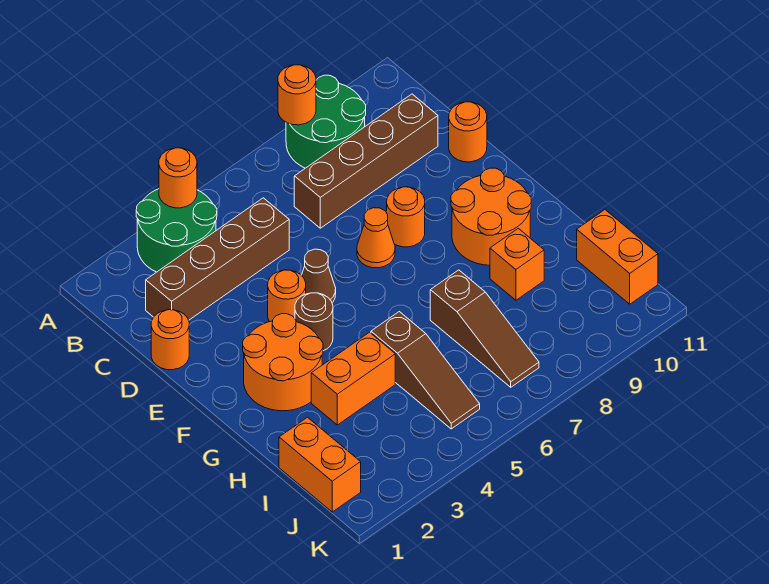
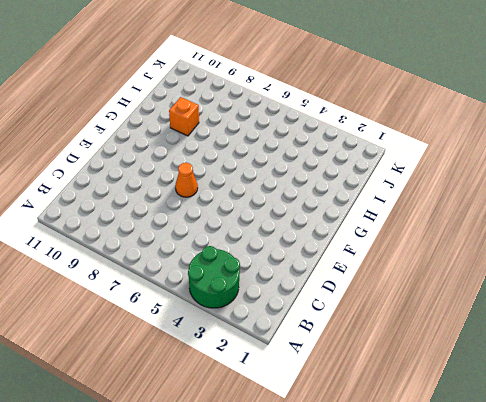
none -> green round brick A8:B9 level 1
none -> brown brick C2:C5 level 1
none -> brown brick C7:C10 level 1

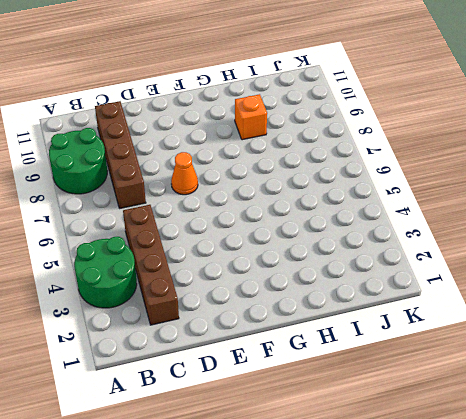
none -> orange round brick D1 level 1
none -> orange round brick D11 level 1
none -> orange round brick E4 level 1

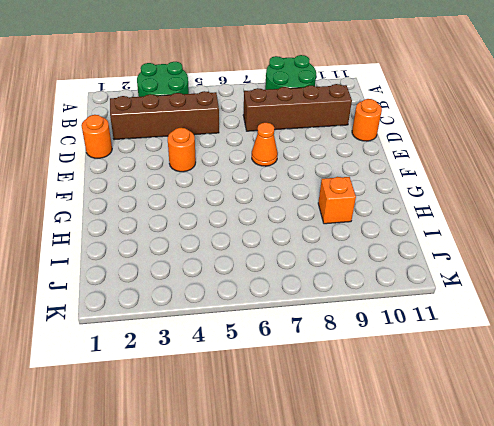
none -> brown cone E5 level 1
none -> orange round brick E8 level 1
none -> orange round brick F2:G3 level 1

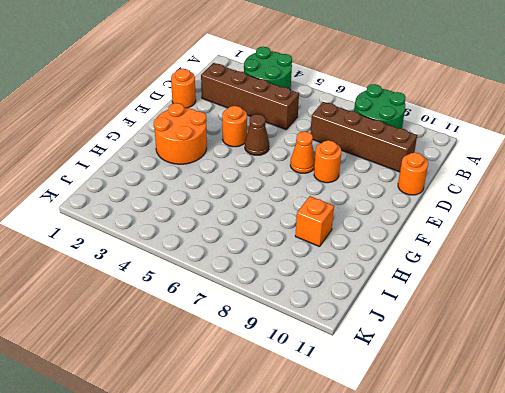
none -> brown round brick F4 level 1
none -> orange round brick F9:G10 level 1
none -> orange brick H3:H4 level 1

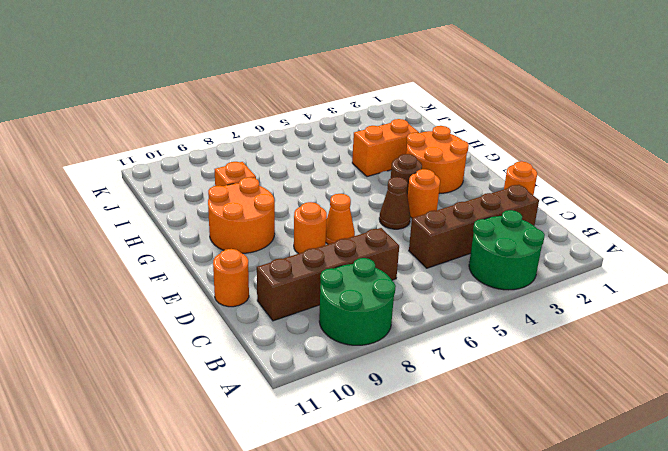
none -> brown slope H5:J5 level 1 top H
none -> brown slope H7:J7 level 1 top H
none -> orange brick I1:J1 level 1

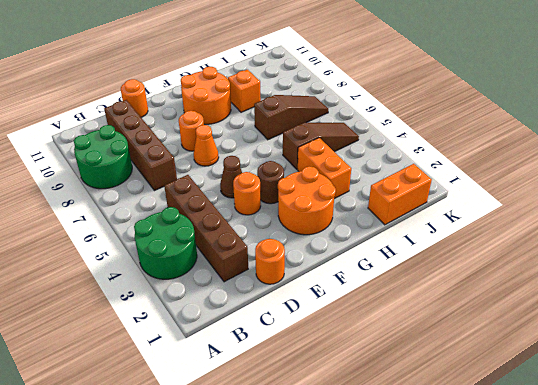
none -> orange brick I11:J11 level 1
none -> orange round brick A4 level 2
none -> orange round brick A8 level 2

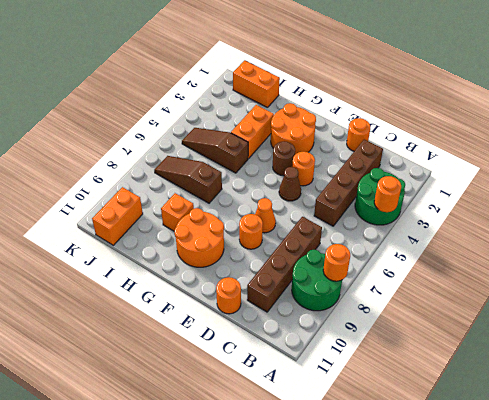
orange brick J10:J11 level 1 -> orange brick I11:J11 level 1

